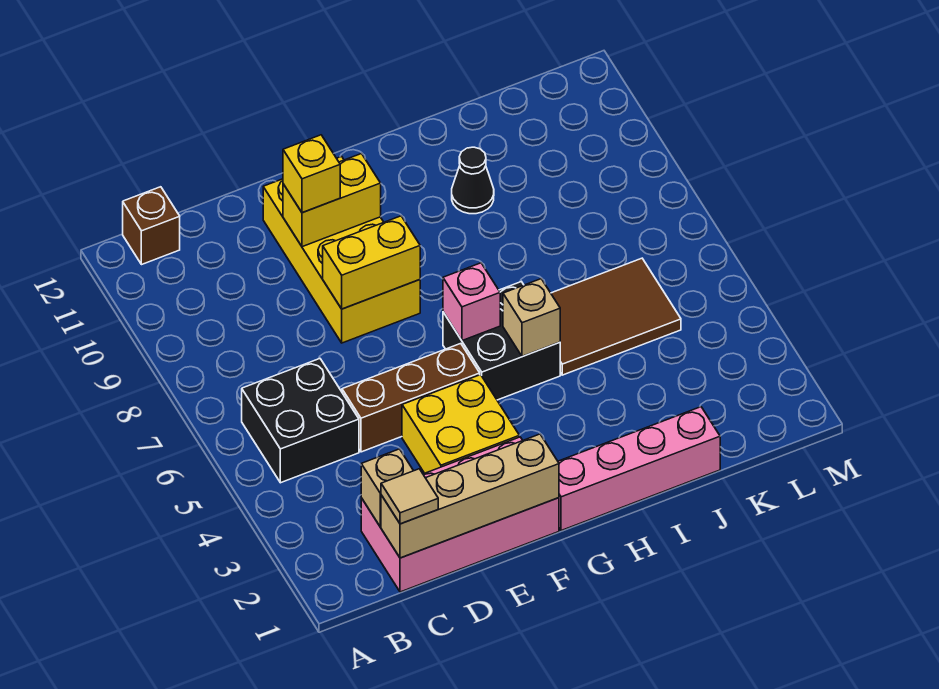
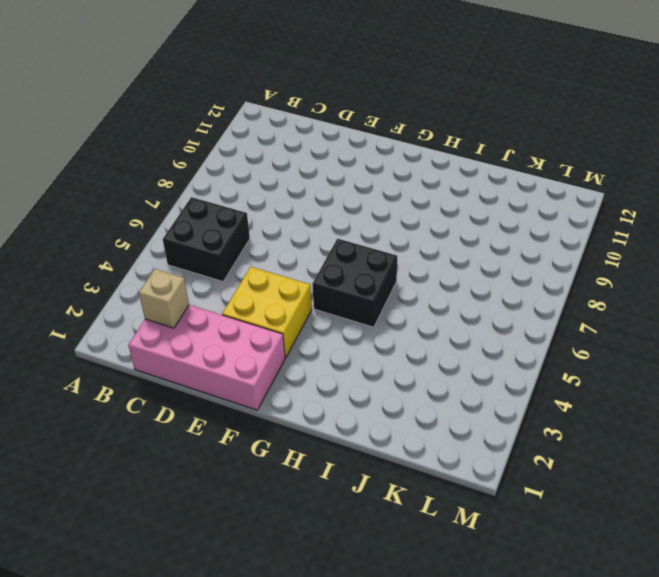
none -> brown brick B12 level 1
none -> brown brick D5:F5 level 1
none -> yellow brick E8:F11 level 1

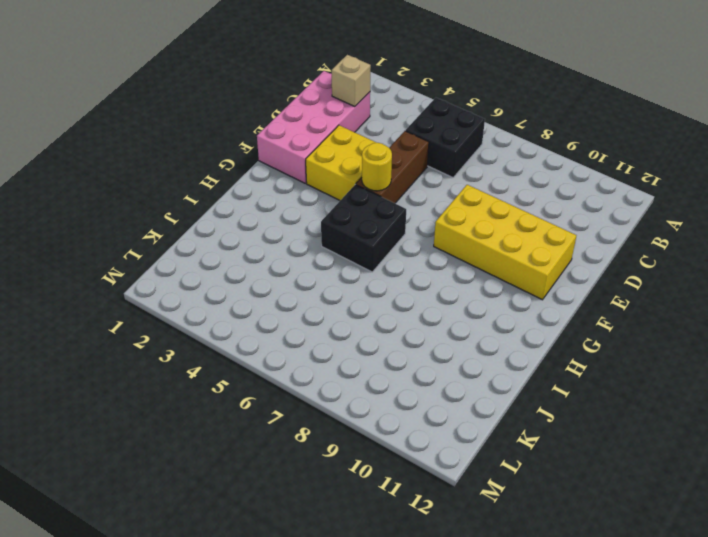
yellow round brick F5 level 2 -> none
none -> brown brick B12 level 1
none -> pink brick G1:J1 level 1
none -> brown tile I5:K6 level 1

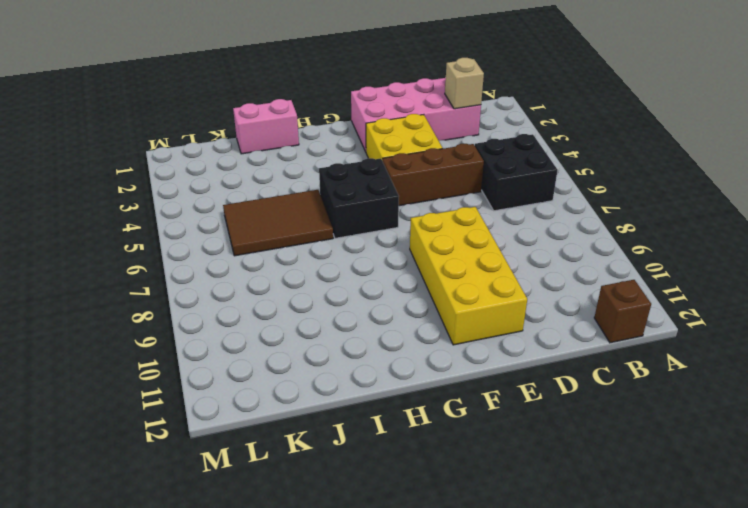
pink brick I1:J1 level 1 -> pink brick G1:J1 level 1
none -> black cone I10 level 1
none -> tan brick C1:F1 level 2
none -> yellow brick E8:F8 level 2

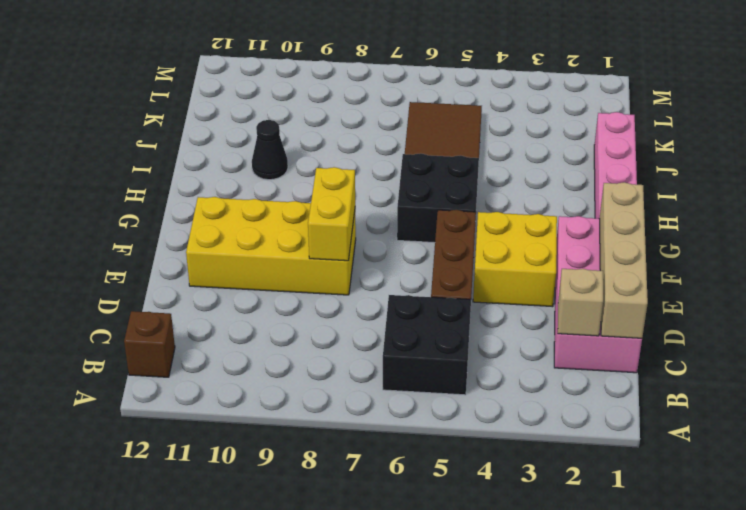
none -> yellow brick E10:F10 level 2
none -> pink brick G6 level 2
none -> tan brick H5 level 2

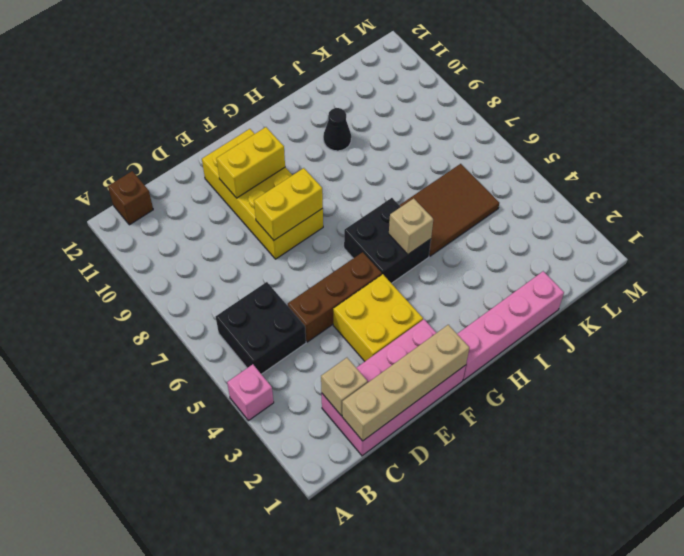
pink brick A4 level 1 -> pink brick G6 level 2
none -> tan tile C1 level 3
none -> yellow brick E10 level 3

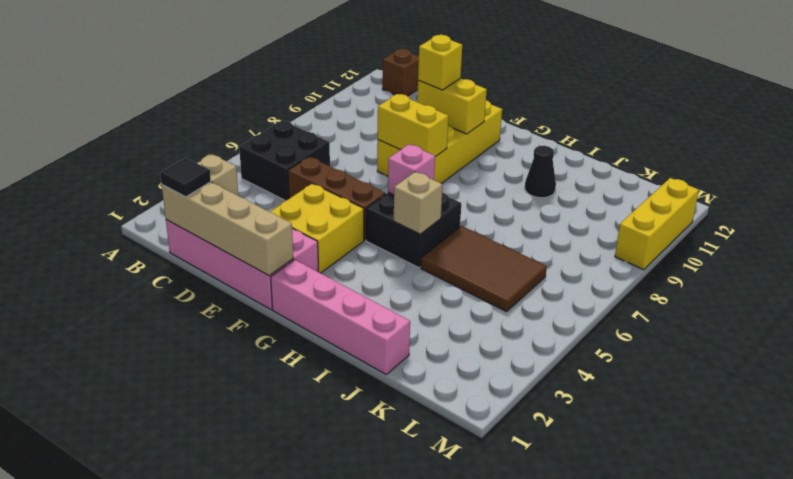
black tile C1 level 3 -> tan tile C1 level 3
yellow brick M9:M11 level 1 -> none

